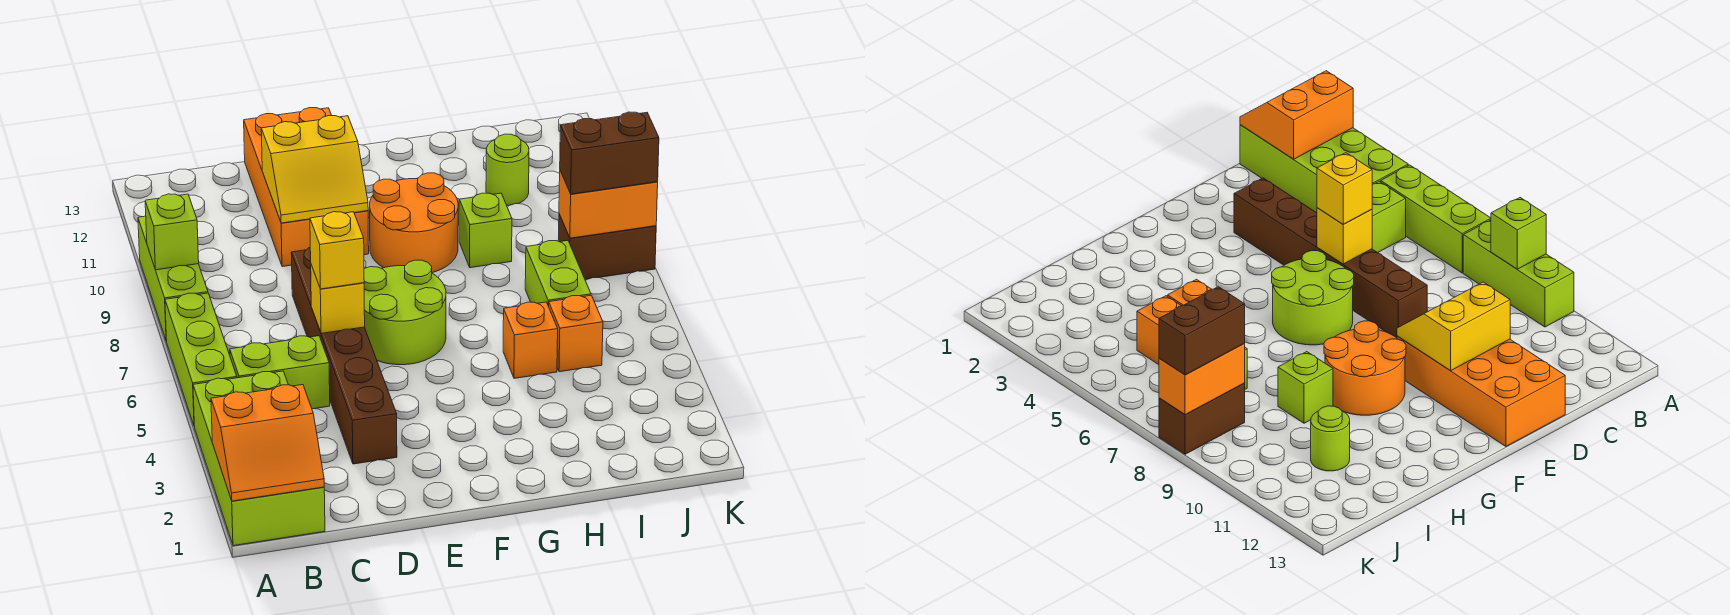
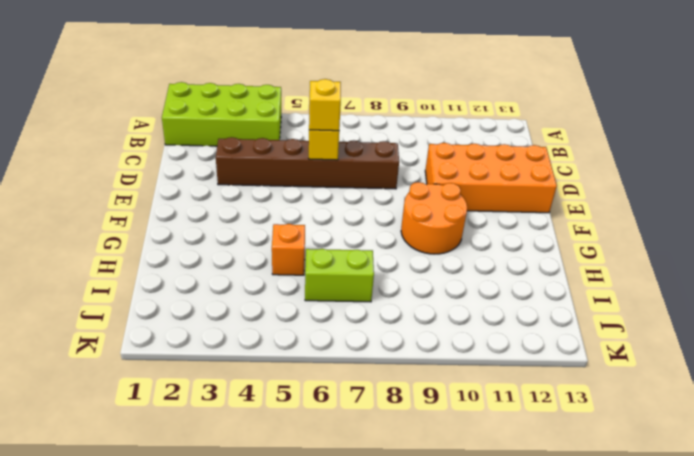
none -> lime brick A5:A7 level 1
none -> lime brick A8:A10 level 1
none -> lime brick B5:C5 level 1

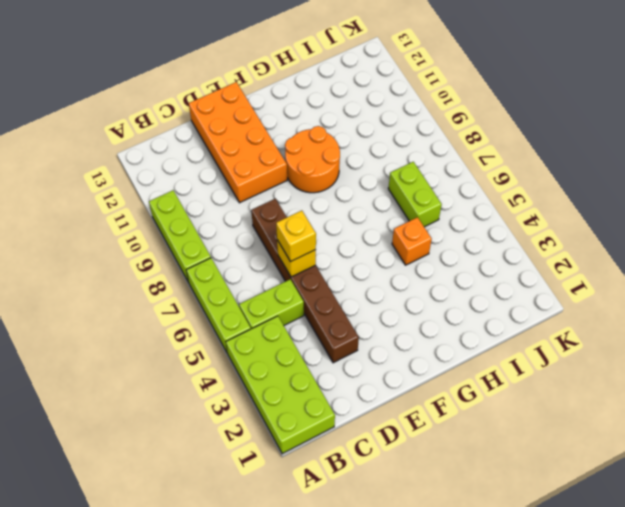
none -> lime round brick E6:F7 level 1
none -> lime brick H9 level 1
none -> orange brick I5 level 1

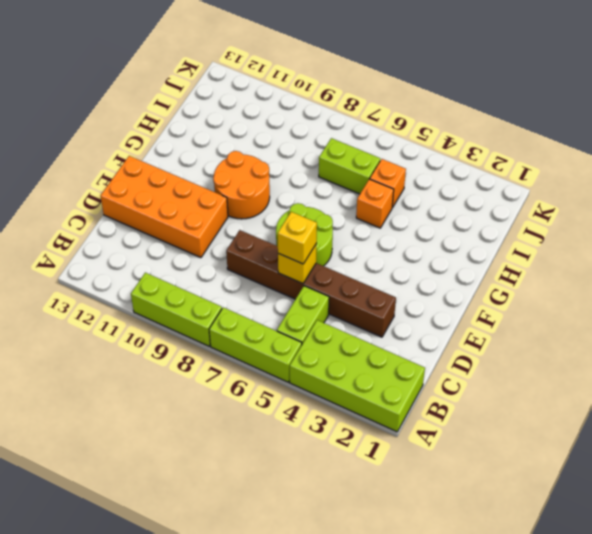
none -> lime brick H9 level 1
none -> lime round brick I11 level 1
none -> brown brick J8:K8 level 1

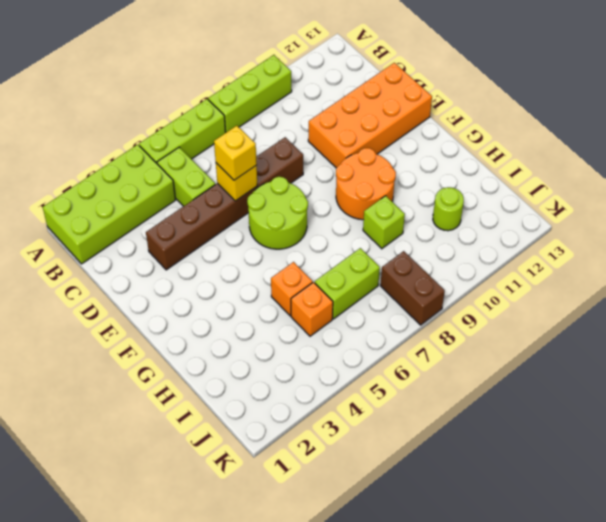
none -> orange slope A1:B2 level 2 top 2
none -> lime brick A9 level 2
none -> yellow slope D10:E11 level 2 top 11

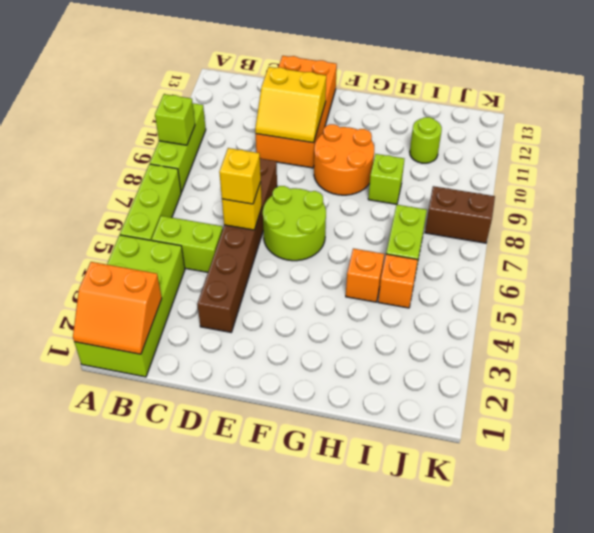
none -> orange brick J8:K8 level 2
none -> brown brick J8:K8 level 3

